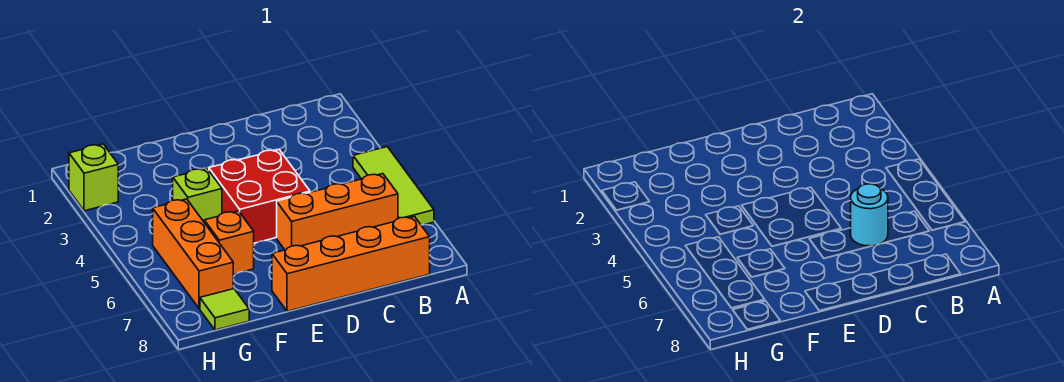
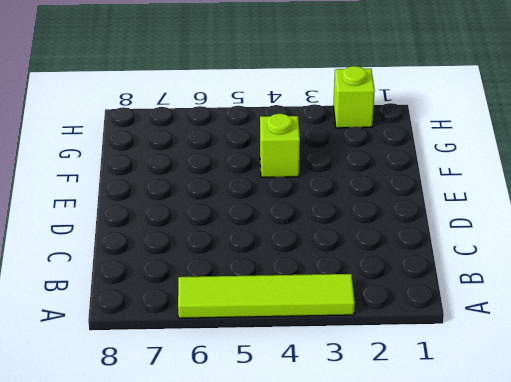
lime tile A3:A6 level 1 -> lime tile A4:A6 level 1
none -> orange brick B6:D6 level 1
none -> orange brick B8:E8 level 1

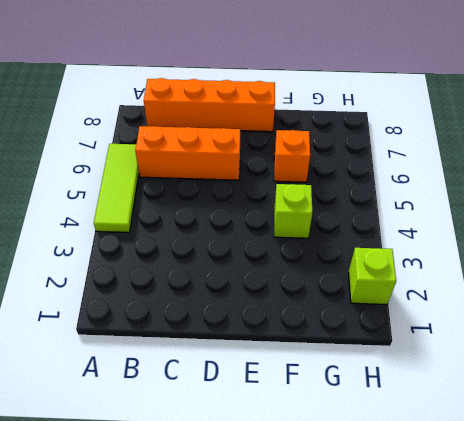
none -> red brick D4:E5 level 1
none -> orange brick G5:G7 level 1

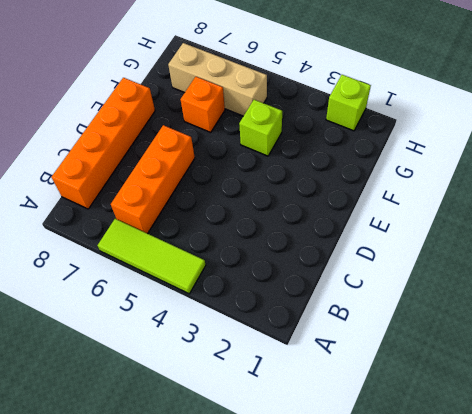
tan brick G5:G7 level 1 -> orange brick G5:G7 level 1
none -> red brick D4:E5 level 1
none -> lime tile G8 level 1

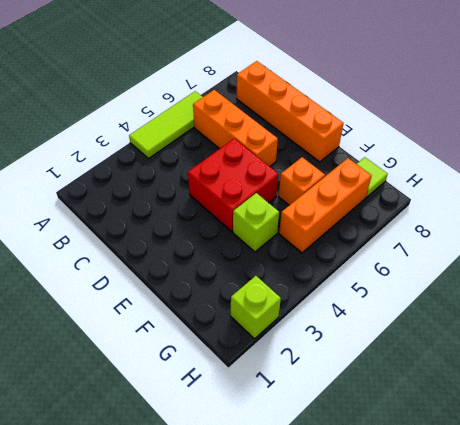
none -> cyan round brick C6 level 2

